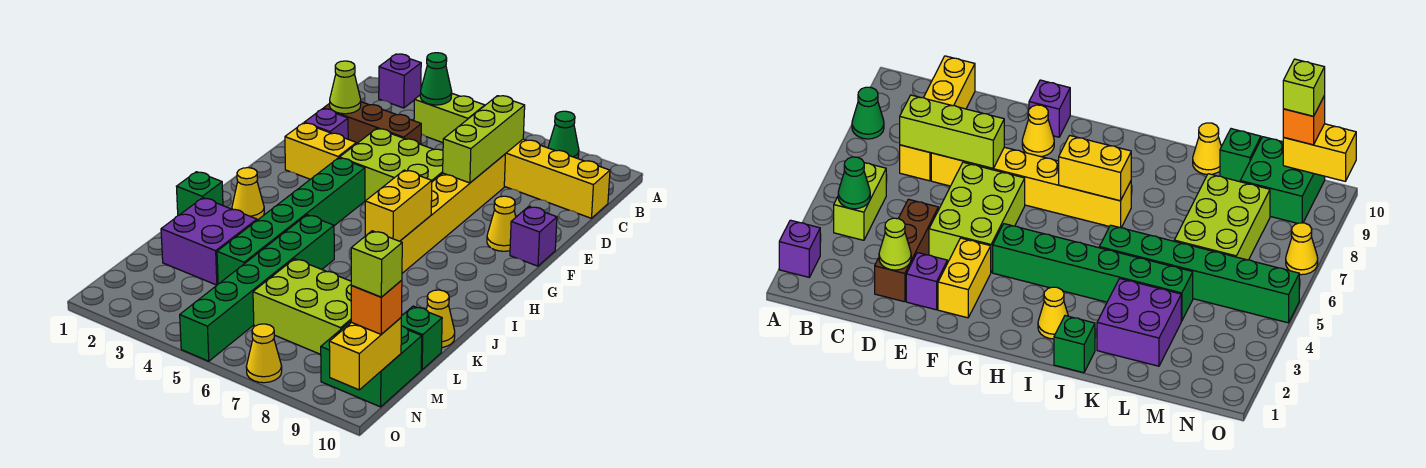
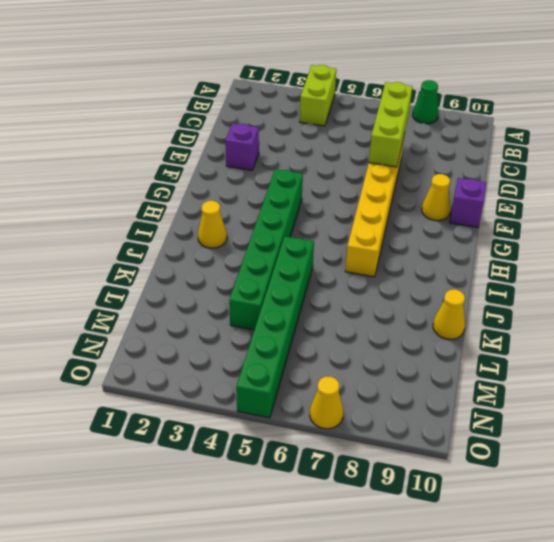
lime brick A4:B4 level 1 -> lime brick B4:B5 level 1
none -> purple brick A2 level 1
none -> yellow brick C7:C10 level 1
none -> brown brick D2:D4 level 1

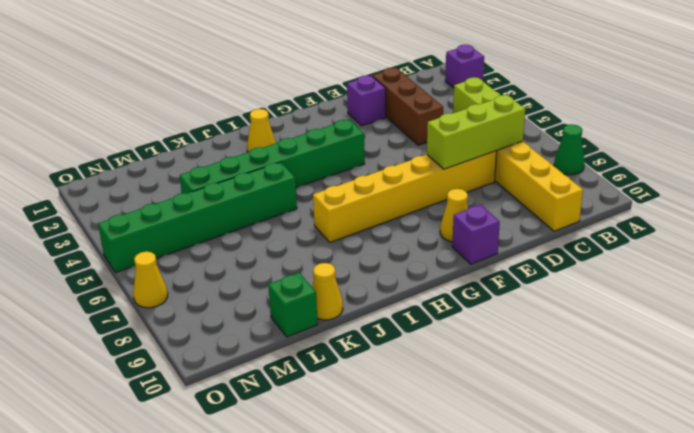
none -> lime brick E4:F6 level 1
none -> yellow brick F2:F3 level 1
none -> green brick J1 level 1

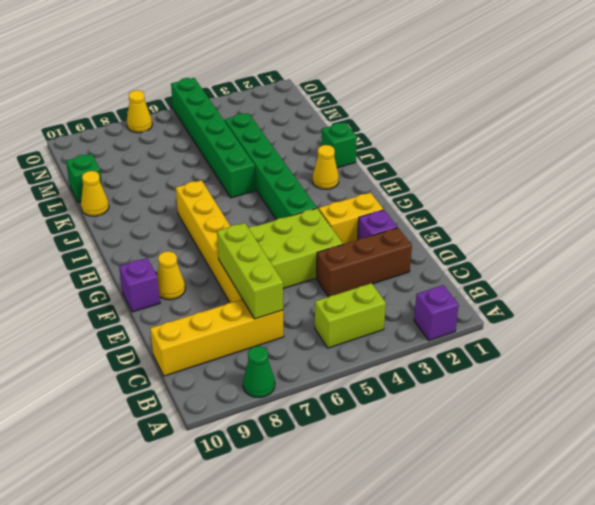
none -> purple brick K2:L3 level 1
none -> lime brick L6:M8 level 1
none -> green brick M9:N10 level 1

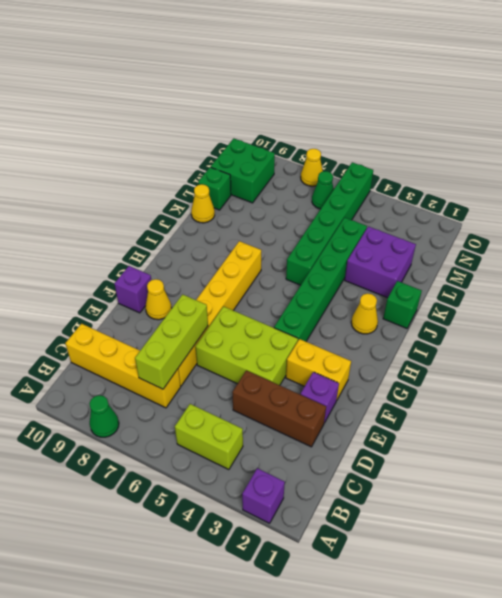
green cone N6 level 1 -> green cone B4 level 2
none -> lime brick L6:M8 level 1
none -> lime cone D2 level 2
none -> yellow brick H7:I7 level 2

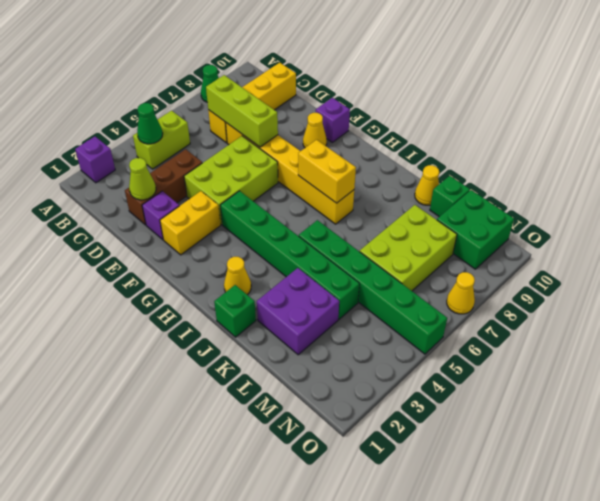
none -> yellow brick N10:O10 level 2
none -> orange brick N10 level 3
none -> lime brick N10 level 4

